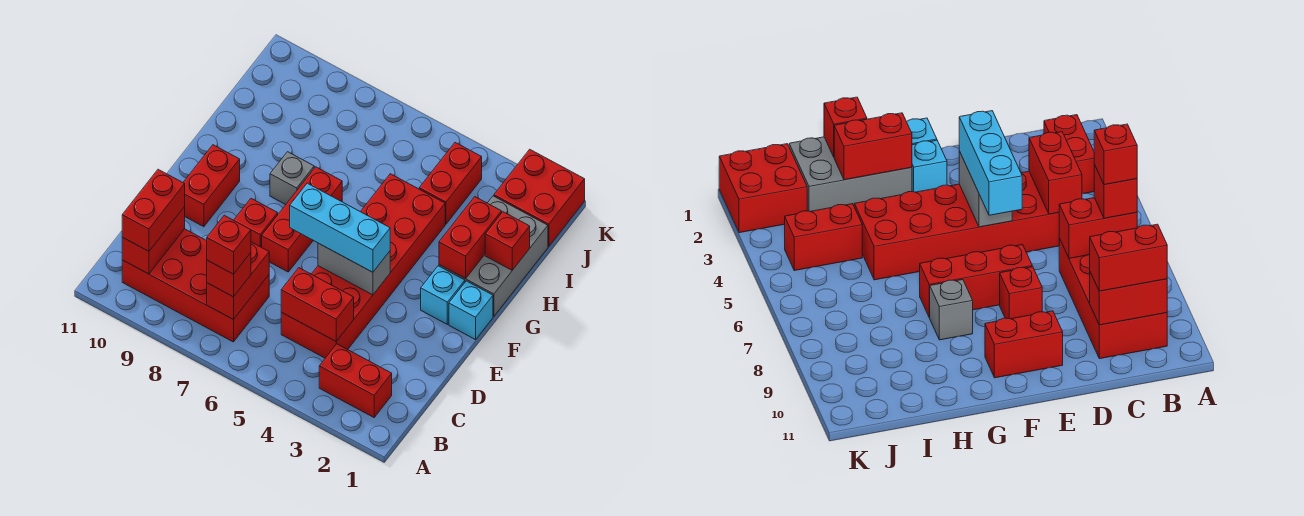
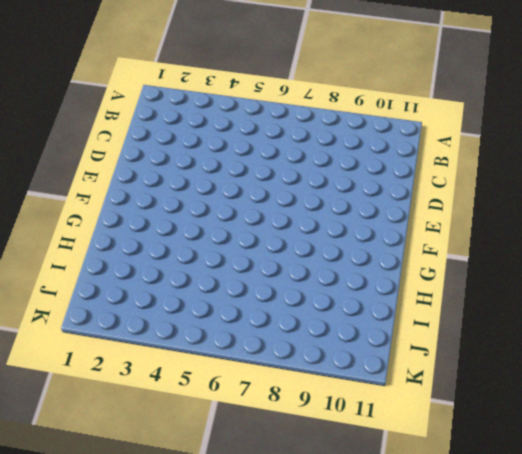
none -> red brick B2:B3 level 1
none -> red brick B7:C10 level 1
none -> red brick C4:H5 level 1

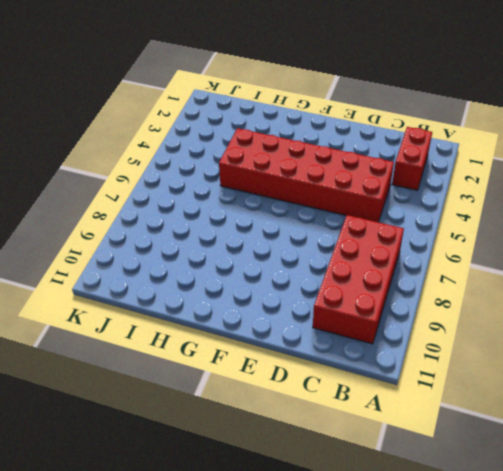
none -> red brick E7:G7 level 1
none -> red brick E8 level 1
none -> red brick E10:F10 level 1

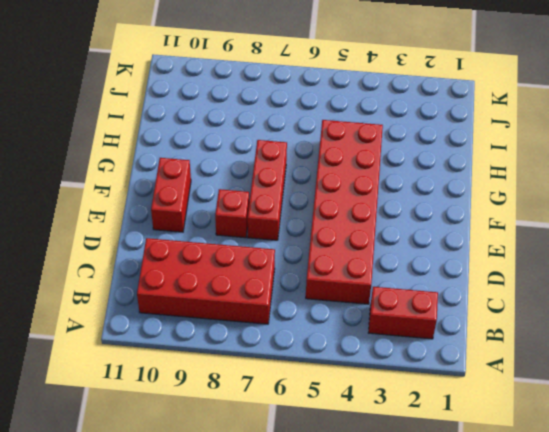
none -> cyan brick F1 level 1
none -> cyan brick F2 level 1
none -> grey brick G1:I2 level 1

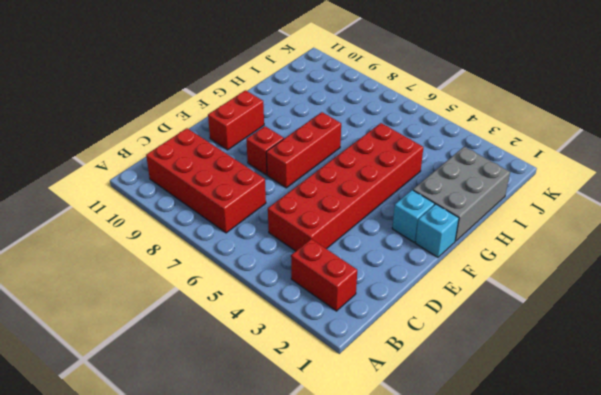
none -> grey brick G8 level 1
none -> red brick I4:J4 level 1
none -> red brick J1:K2 level 1

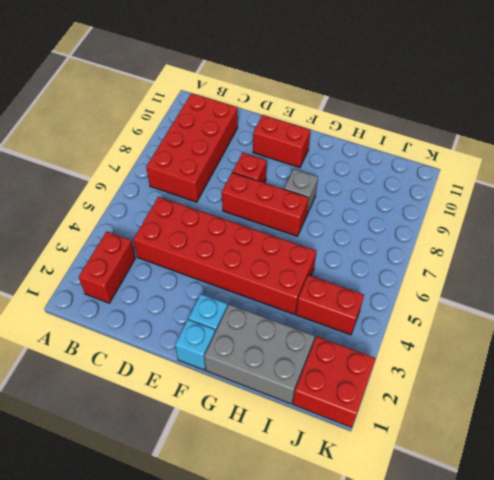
none -> red brick B7:C7 level 2
none -> red brick B10:C10 level 2
none -> red brick C4:C5 level 2

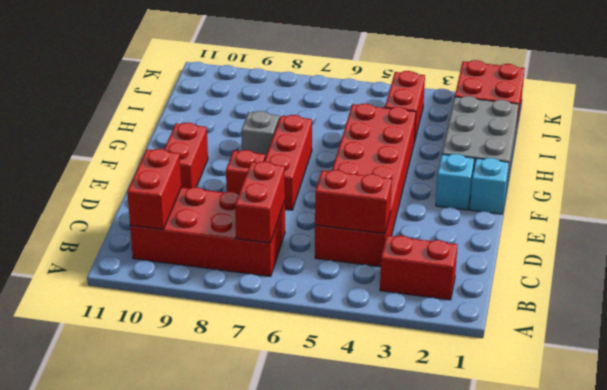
none -> grey brick E4:E5 level 2
none -> red brick G2:H2 level 2
none -> red brick H1 level 2

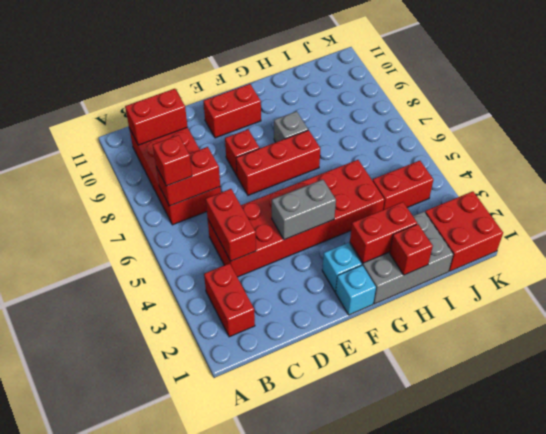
grey brick E4:F4 level 2 -> grey brick E4:E5 level 2
none -> red brick B10:C10 level 3
none -> cyan brick E4:E6 level 3
none -> red brick B7 level 4

